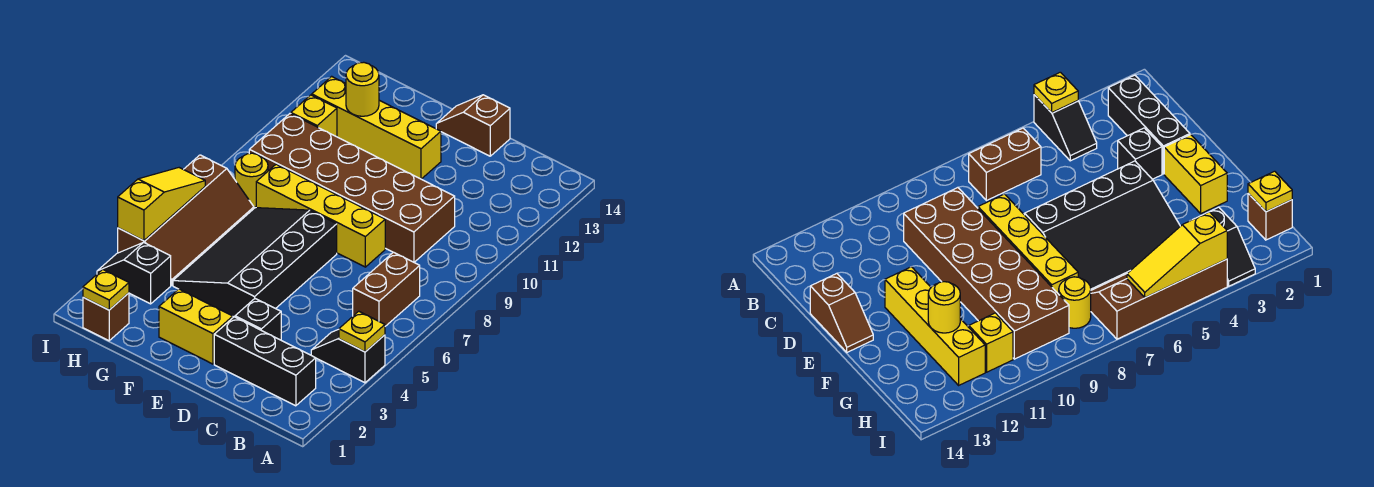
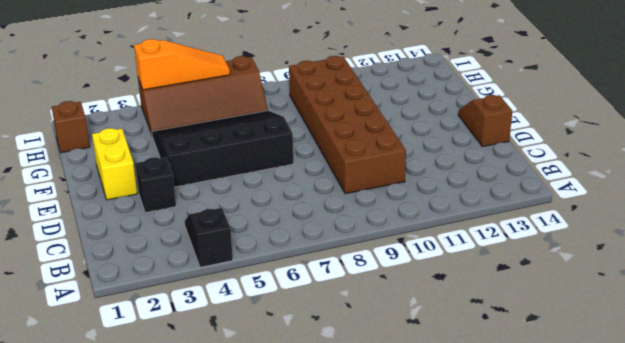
orange slope I4:I6 level 2 top 4 -> yellow slope I4:I6 level 2 top 4
none -> black brick B2:D2 level 1
none -> brown brick B6:B7 level 1
none -> yellow brick D8:G8 level 1

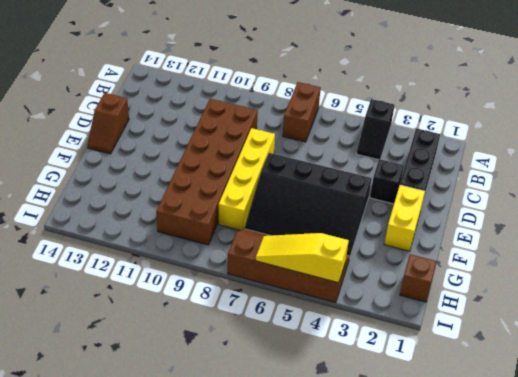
brown brick A7:B7 level 1 -> brown brick B6:B7 level 1
none -> yellow brick E12:H12 level 1
none -> black slope H3:I3 level 1 top H
none -> yellow round brick H8 level 1

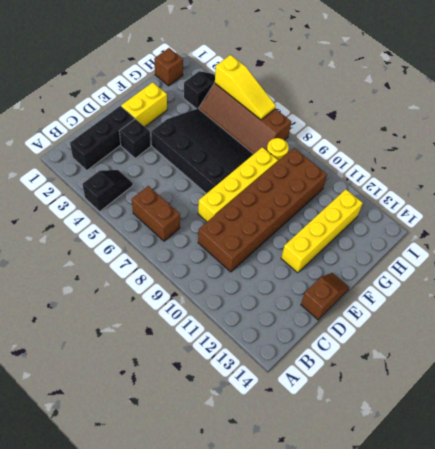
none -> yellow brick H11 level 1
none -> yellow plate A4 level 2
none -> yellow round brick G12 level 2

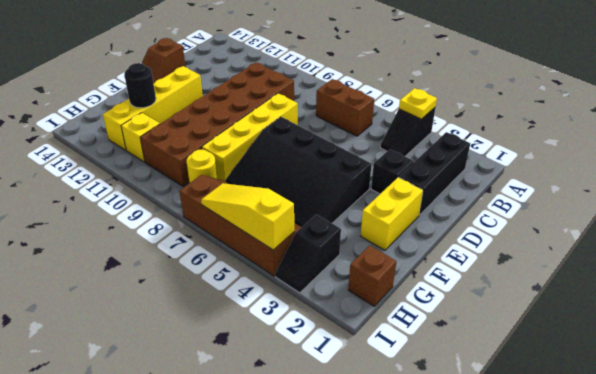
black round brick G12 level 2 -> yellow round brick G12 level 2
none -> yellow plate H1 level 2

